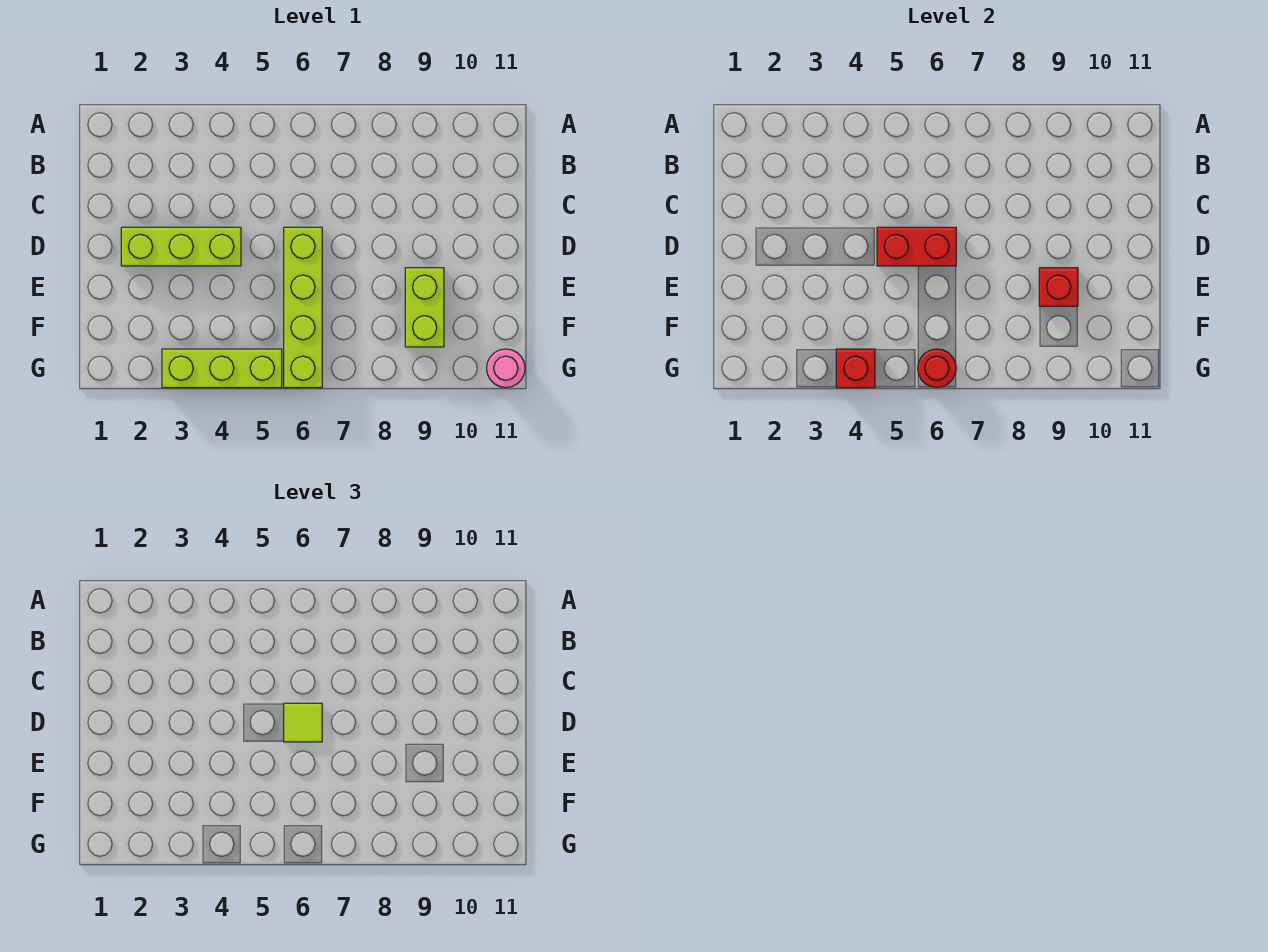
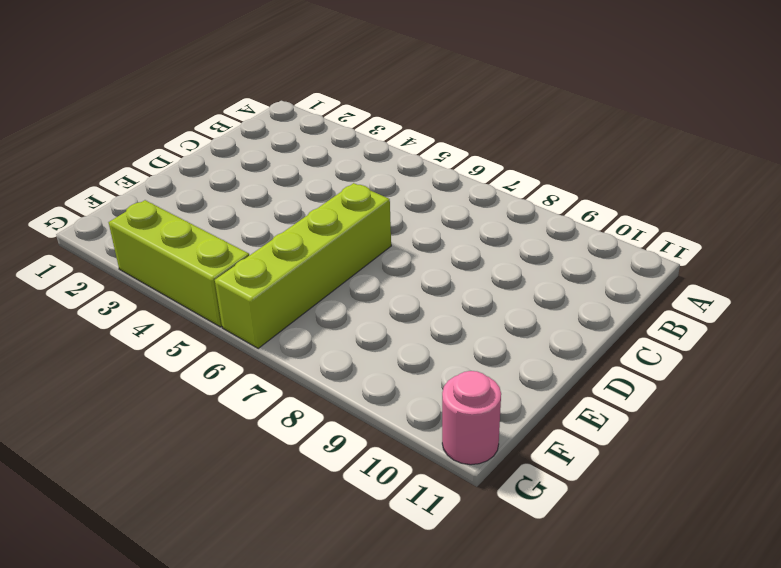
none -> lime brick D2:D4 level 1
none -> lime brick E9:F9 level 1

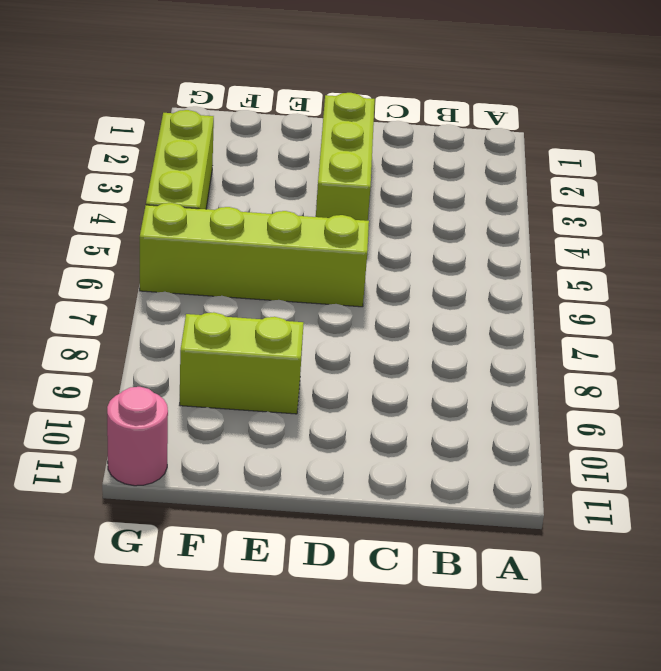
none -> red brick D5:D6 level 2
none -> red brick E9 level 2

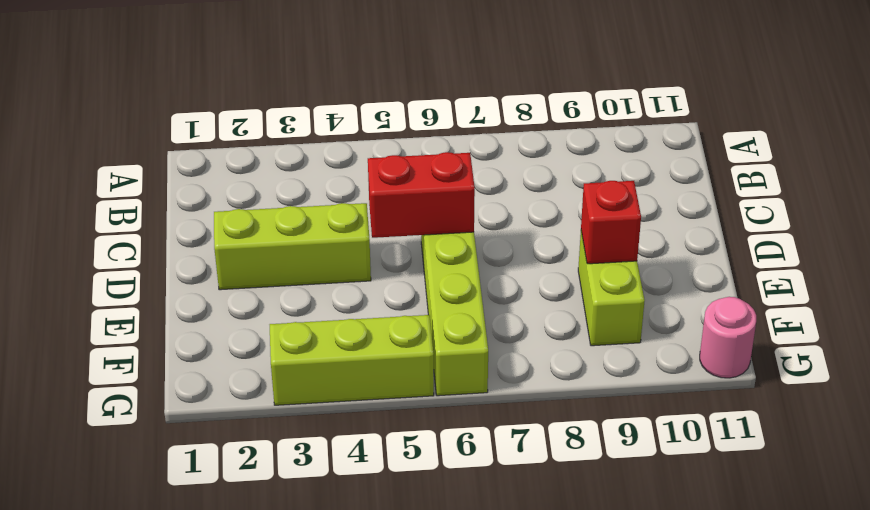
none -> red brick G4 level 2
none -> red round brick G6 level 2

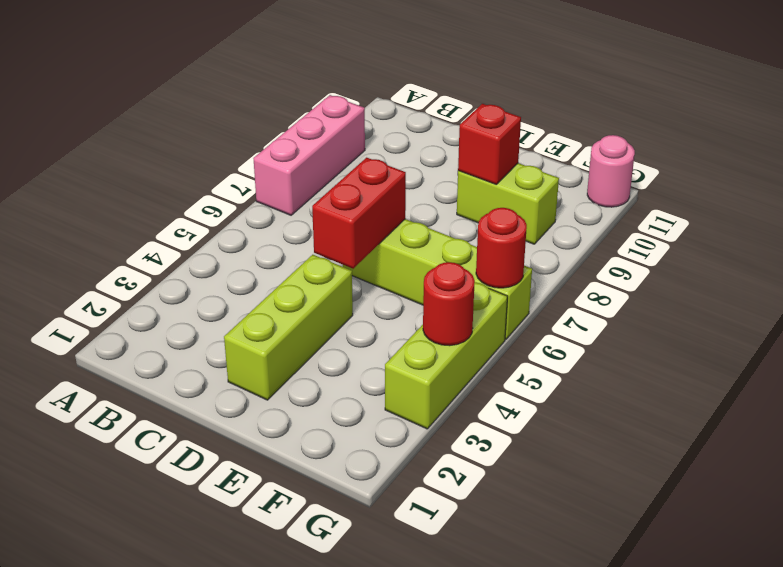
pink brick A7:A9 level 1 -> none
red round brick G4 level 2 -> red brick G4 level 2
none -> lime tile D6 level 3

